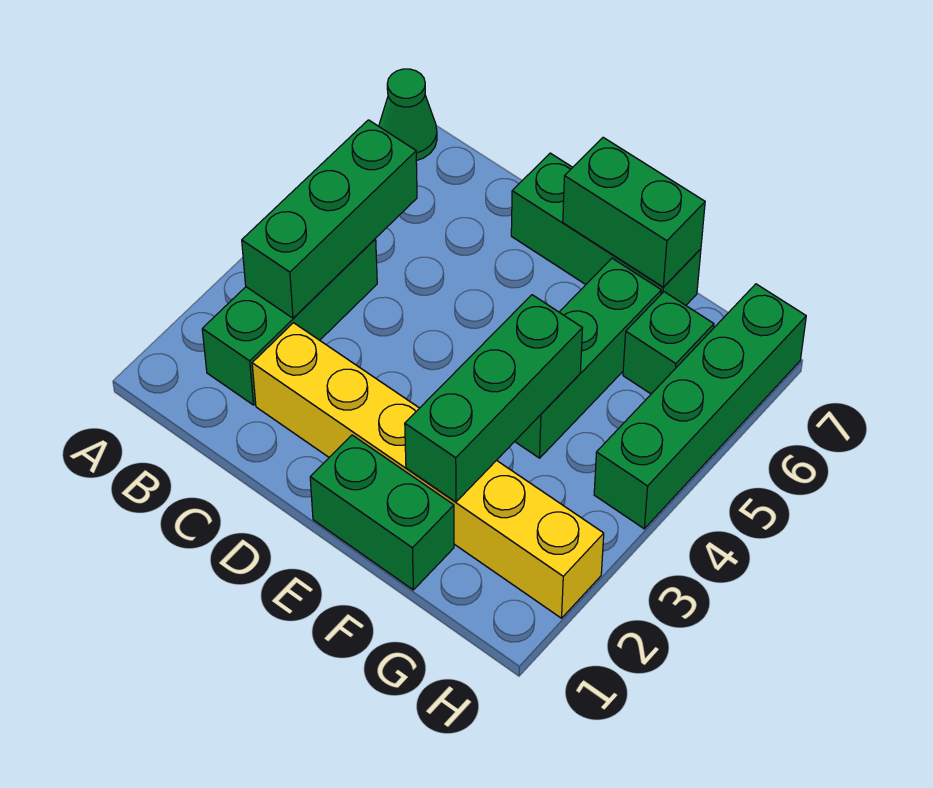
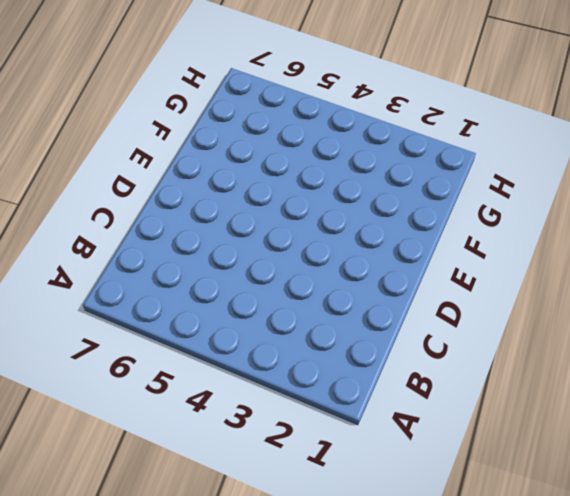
none -> green cone A7 level 1
none -> green brick B2:B4 level 1

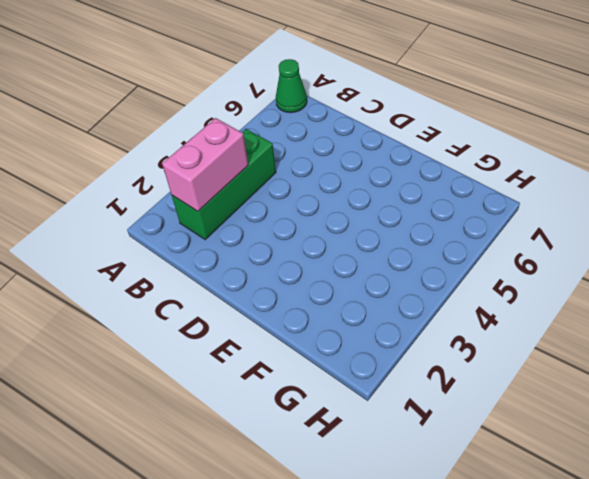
pink brick B2:B3 level 2 -> green brick B3:B5 level 2
none -> yellow brick C2:H2 level 1
none -> green brick D7:F7 level 1

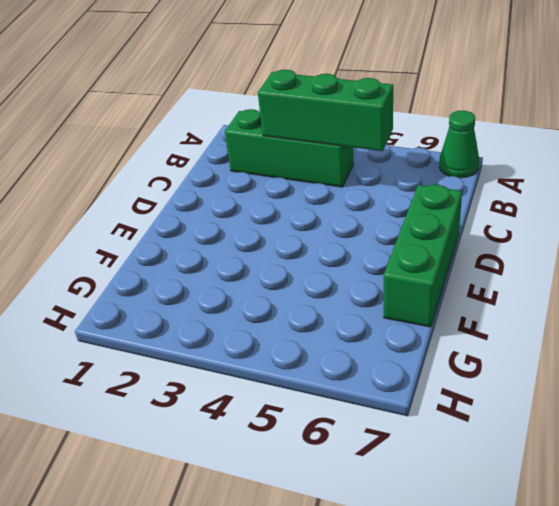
none -> yellow brick C2:H2 level 1
none -> green brick E1:F1 level 1

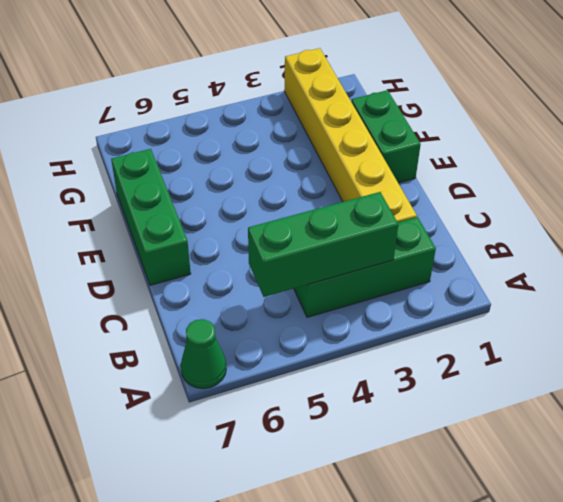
none -> green brick F4:F6 level 1
none -> green brick G6 level 1

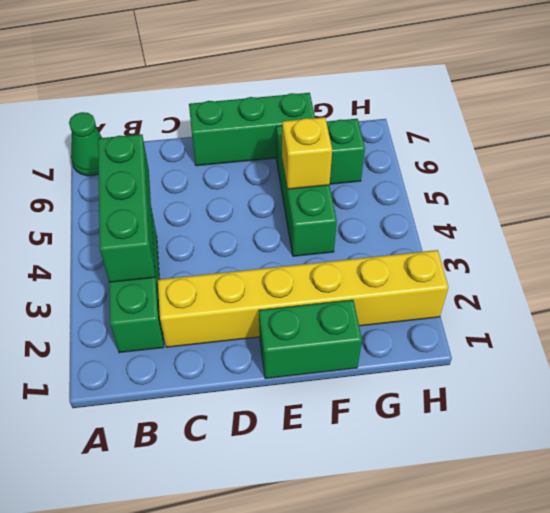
yellow brick F5 level 2 -> none
none -> green brick H4:H7 level 1
none -> green brick E7:F7 level 2

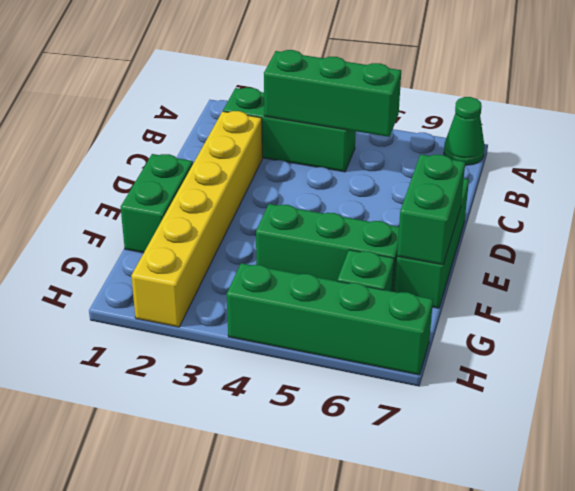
none -> green brick F2:F4 level 2

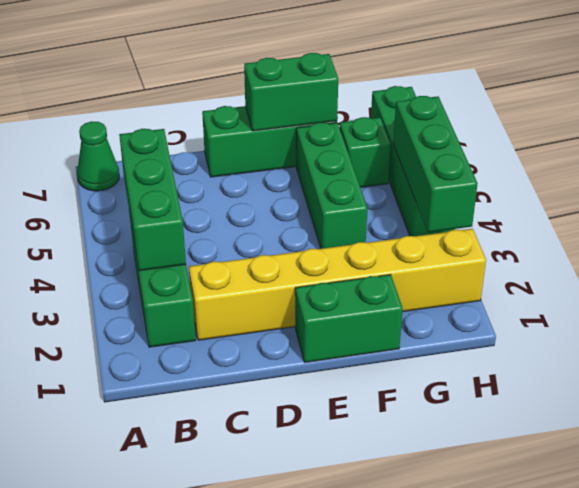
green brick H3:H5 level 2 -> green brick F2:F4 level 2

